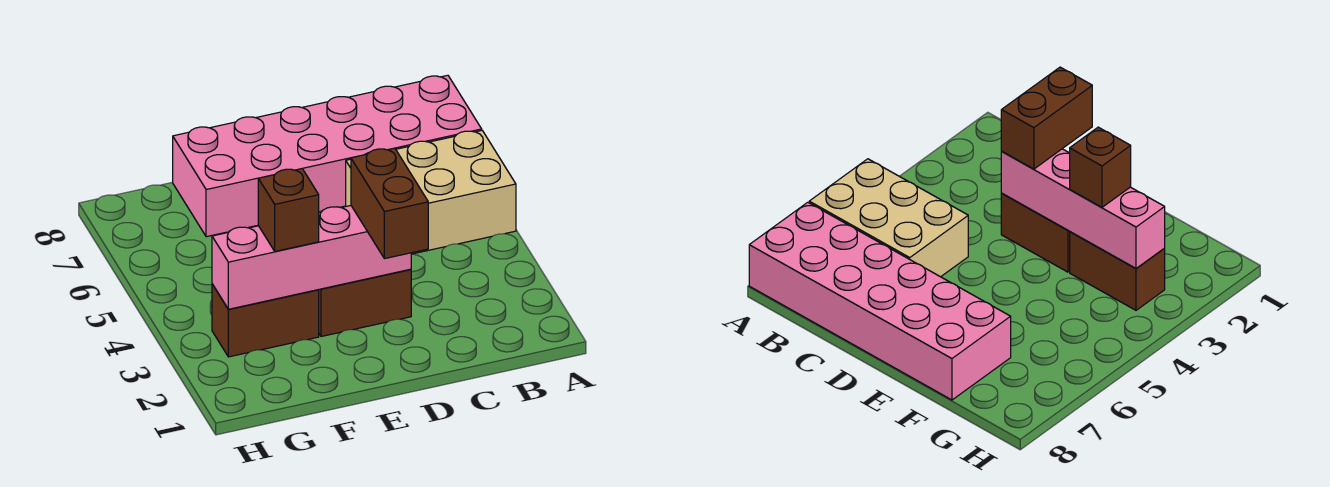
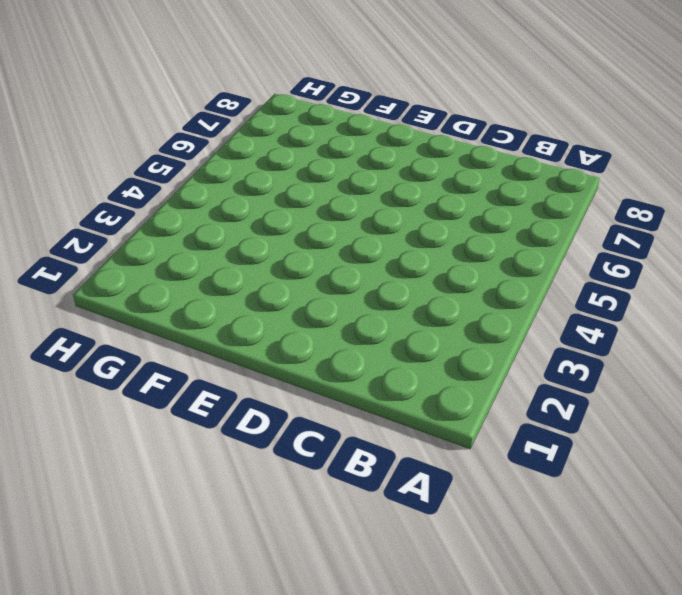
none -> tan brick A5:C6 level 1
none -> pink brick A7:F8 level 1

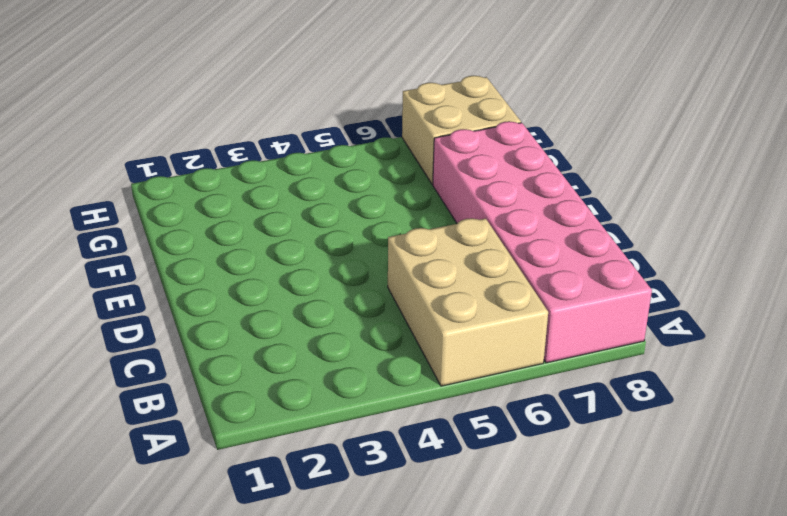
tan brick G7:H8 level 1 -> none
none -> brown brick D3:E3 level 1
none -> brown brick F3:G3 level 1

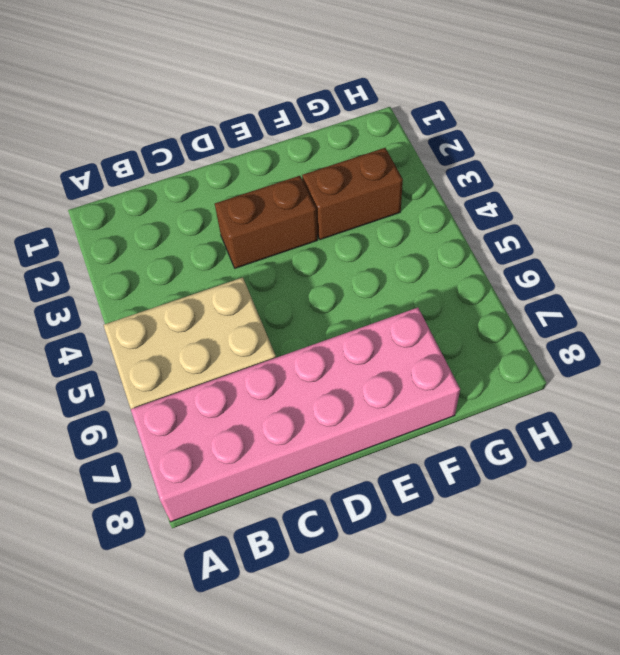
none -> pink brick D3:G3 level 2
none -> brown brick D2:D3 level 3

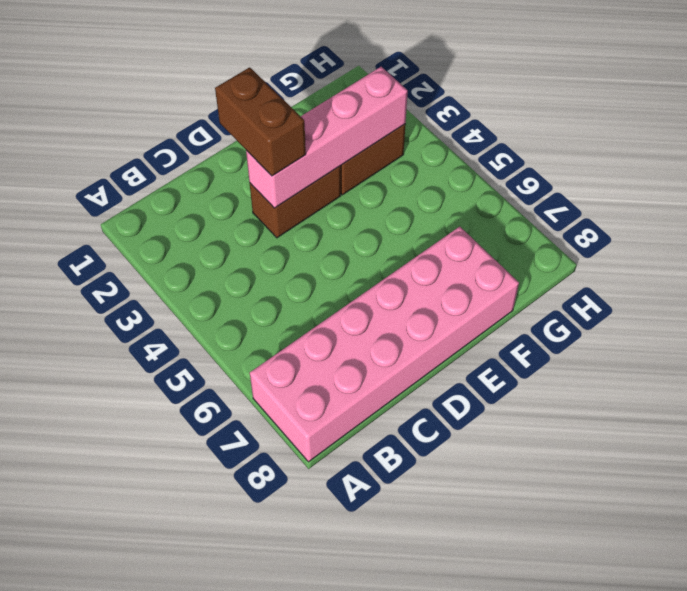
none -> tan brick A5:C6 level 1
none -> brown brick F3 level 3

